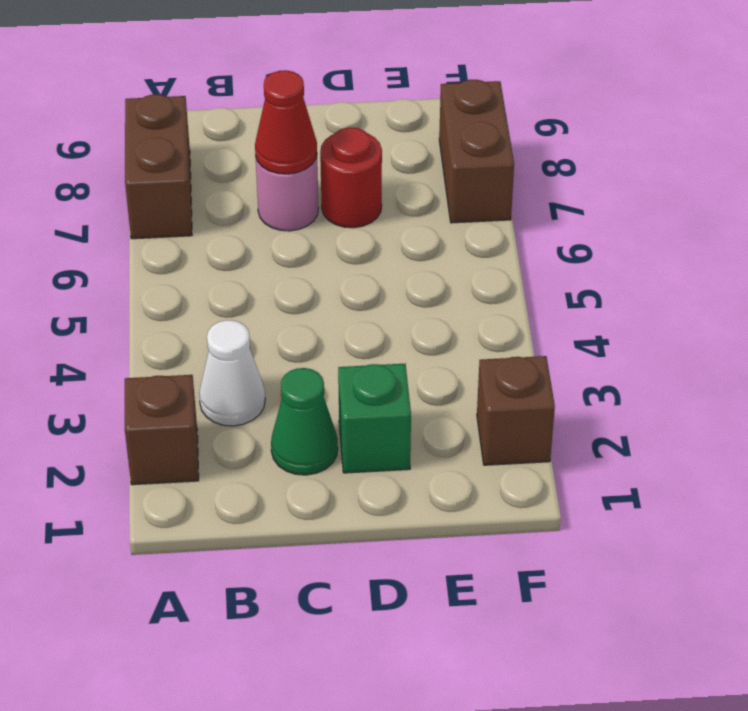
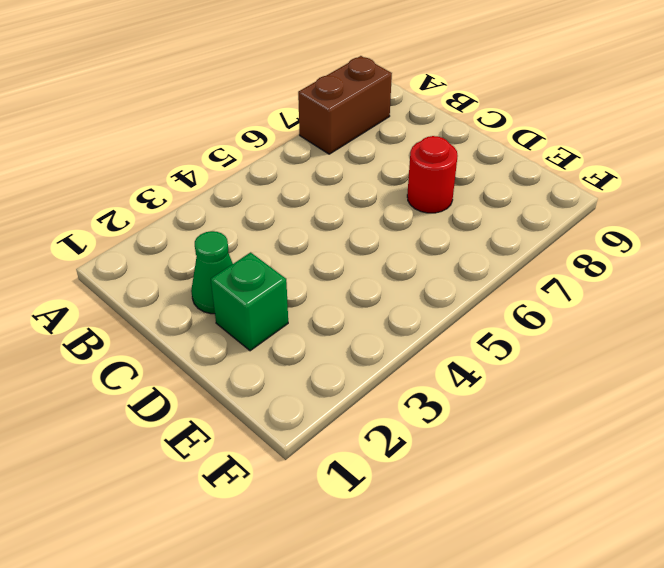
none -> brown brick A2 level 1
none -> white cone B3 level 1

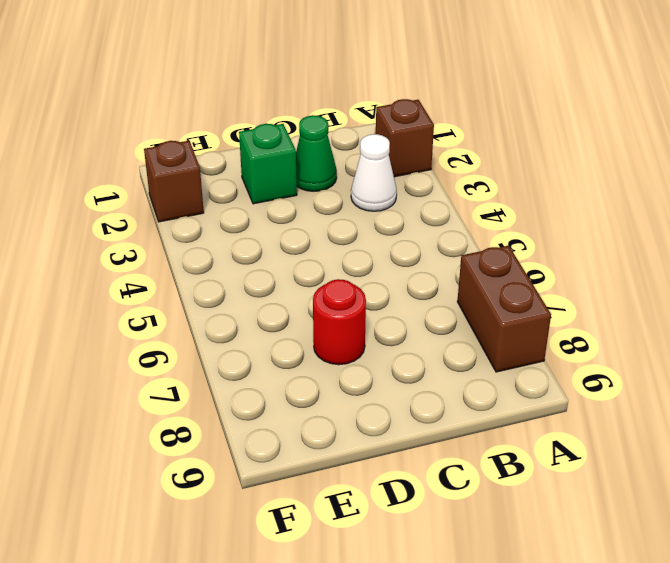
none -> pink round brick C7 level 1
none -> brown brick F7:F8 level 1

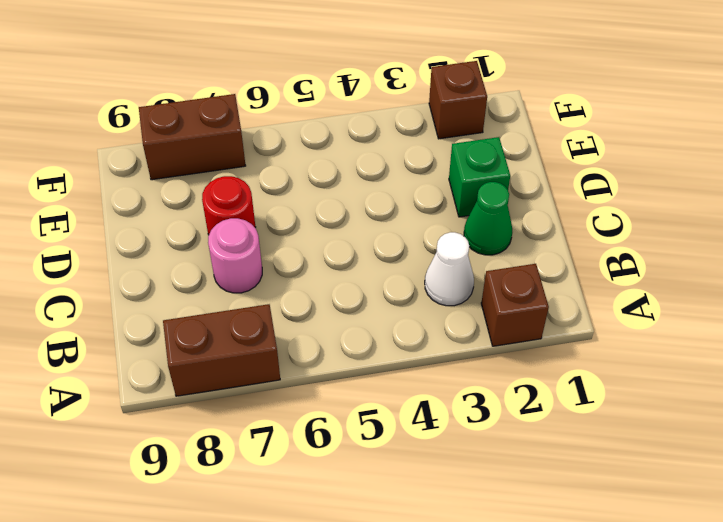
none -> red cone C7 level 2

